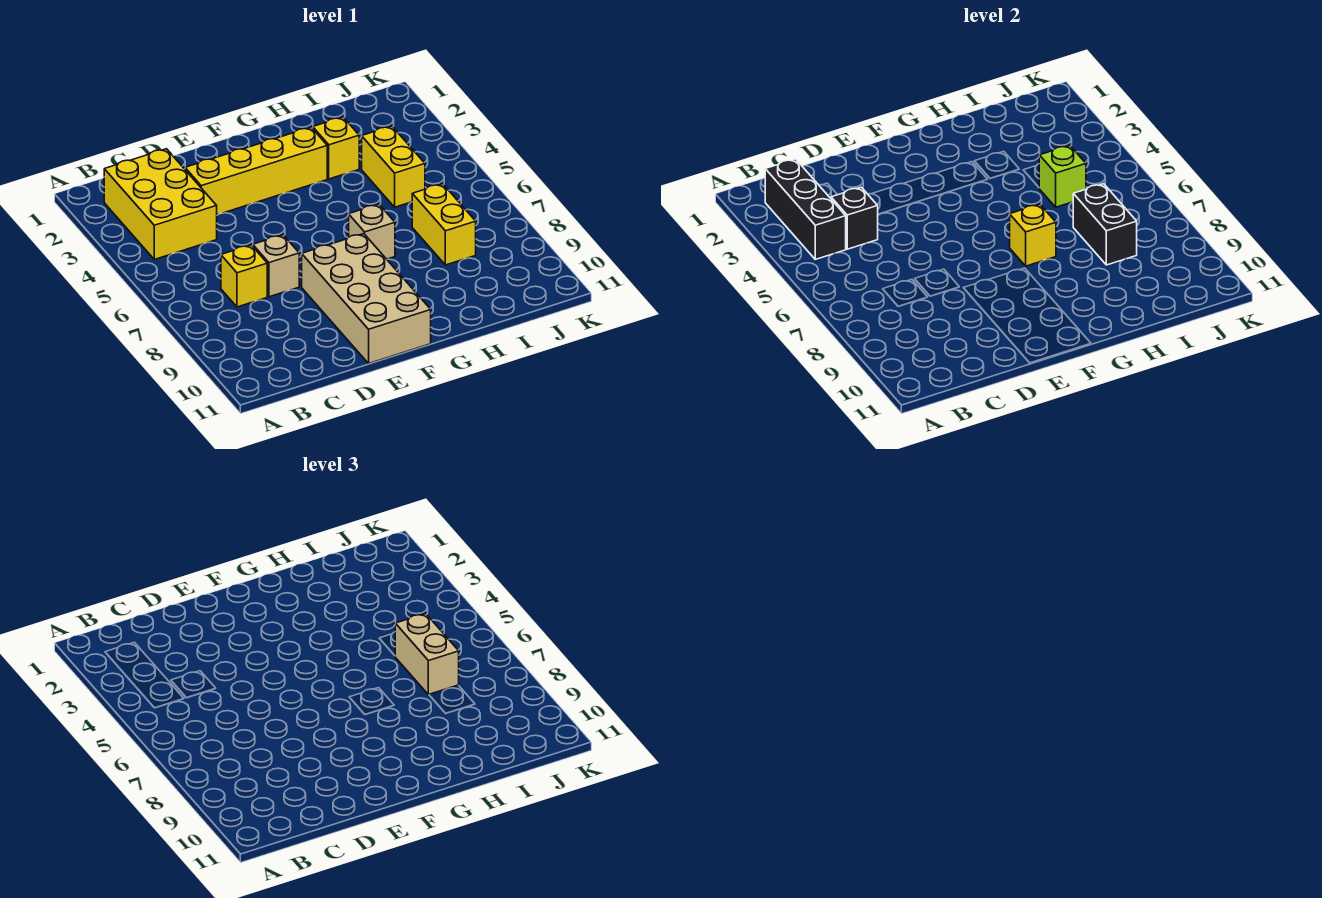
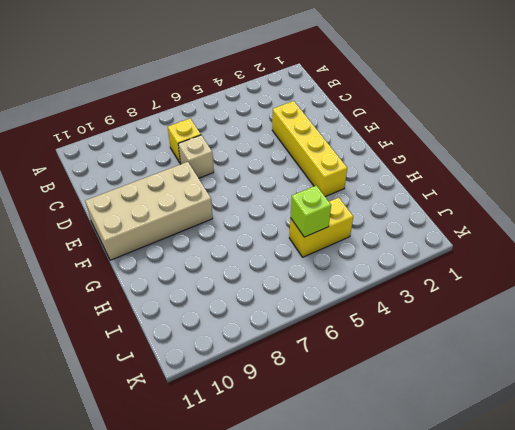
none -> yellow brick B2:C4 level 1
none -> tan brick G7 level 1
none -> yellow brick H3 level 1

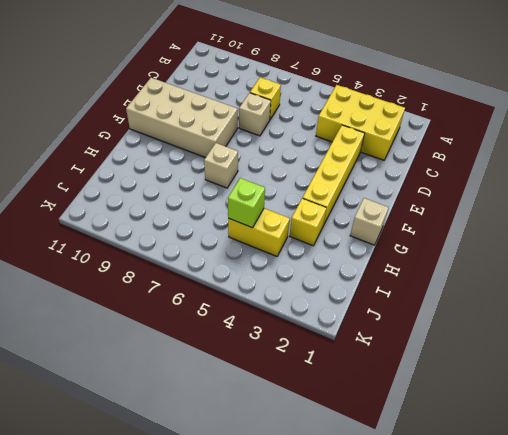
tan brick G1 level 1 -> none
none -> yellow brick I7:I8 level 1
none -> black brick B2:B4 level 2
none -> black brick C4 level 2

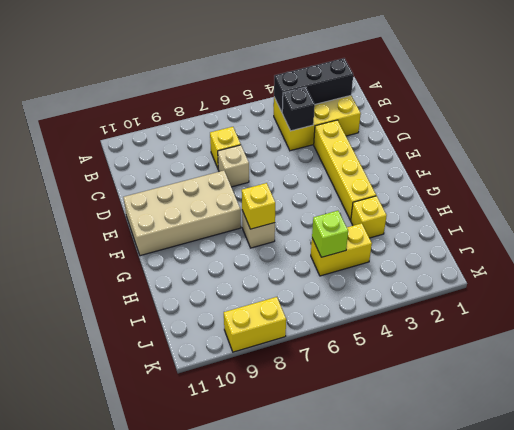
yellow brick K8:K9 level 1 -> yellow brick I7:I8 level 1
none -> black brick I7:I8 level 2
none -> tan brick I6:I7 level 3

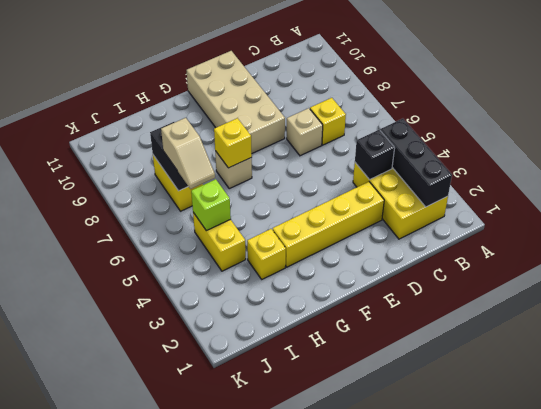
tan slope I6:I7 level 3 top 7 -> tan brick I6:I7 level 3

